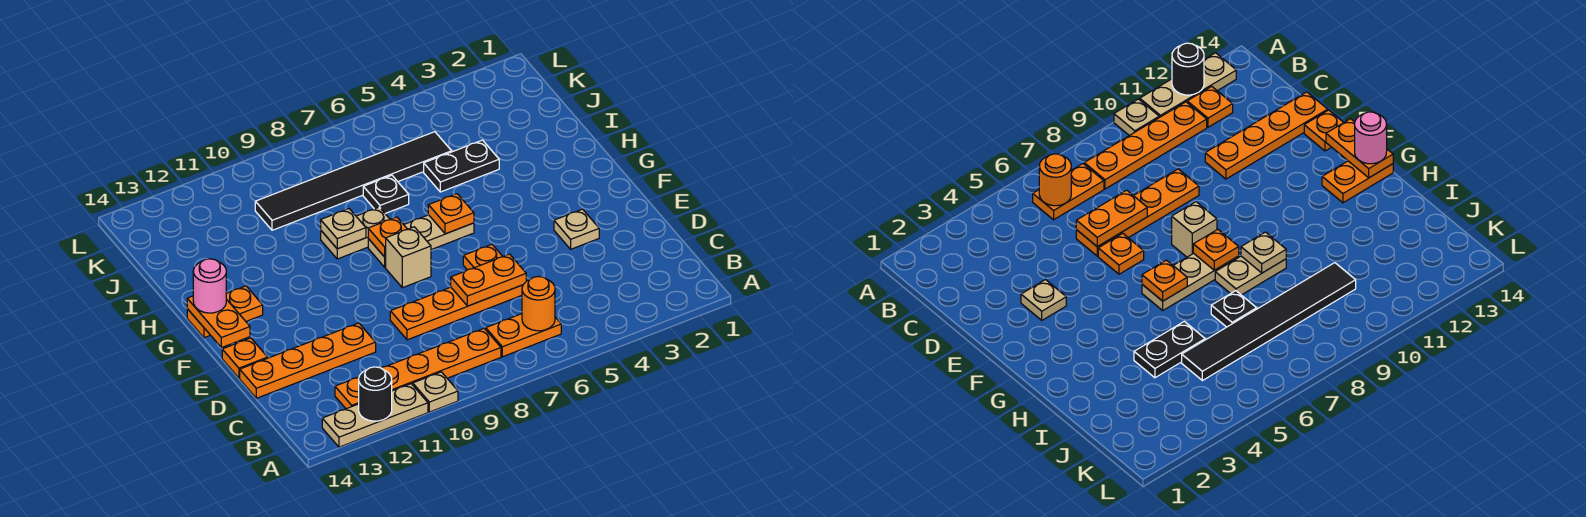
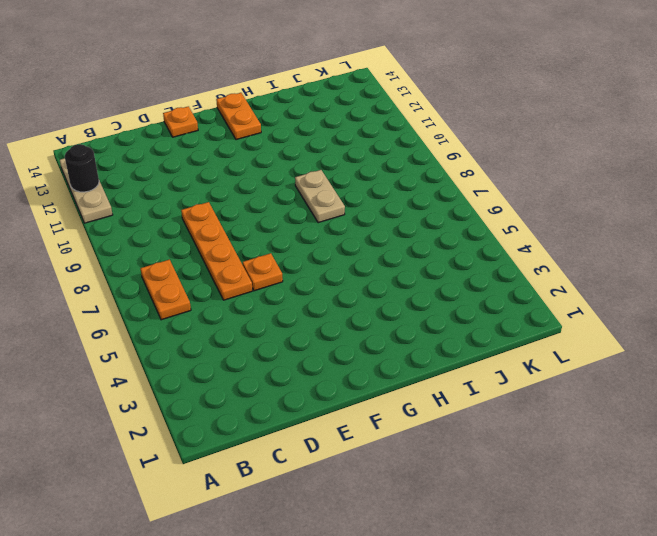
none -> tan plate A10 level 1
none -> orange plate B8:B11 level 1
none -> orange plate B12 level 1

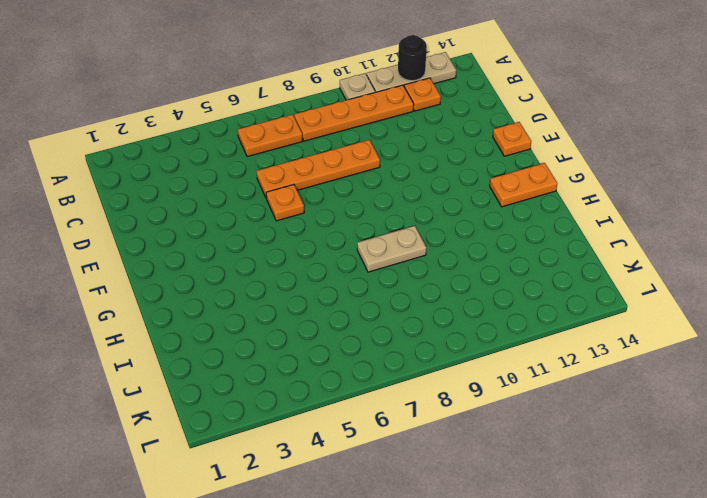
none -> orange plate D11:D14 level 1
none -> tan plate E3 level 1
none -> tan brick F8 level 1

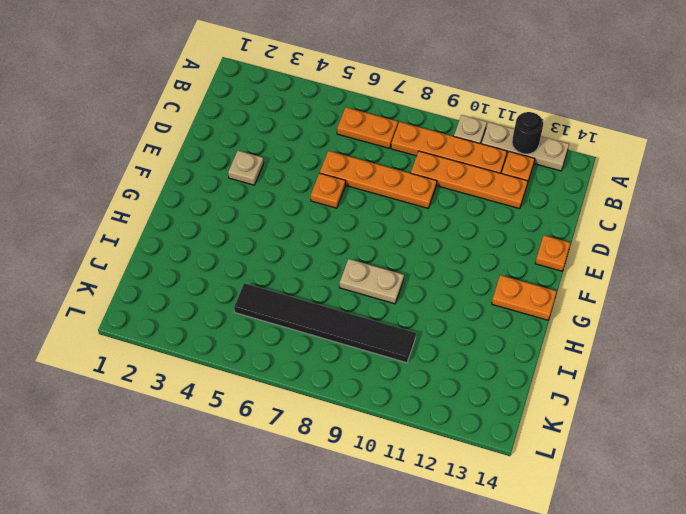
orange plate C9:C12 level 1 -> orange plate D11:D14 level 1
none -> tan brick F8 level 1
none -> tan plate G6:G8 level 1
none -> black plate I4:I5 level 1

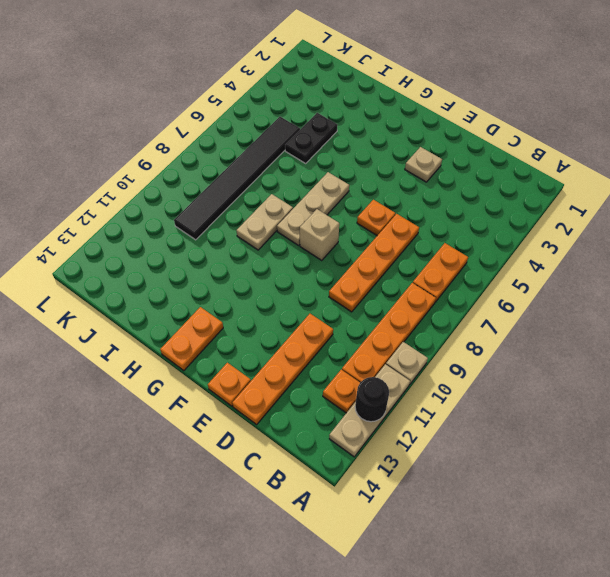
none -> black plate I7 level 1
none -> orange round brick B6 level 2
none -> orange plate D6:D7 level 2

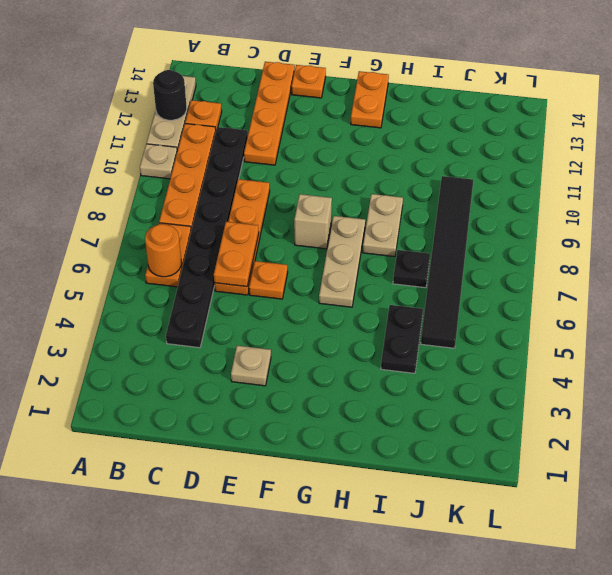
black plate C4:C11 level 1 -> none
none -> orange plate F14:G14 level 2
none -> orange plate G6 level 2
none -> orange plate G8 level 2

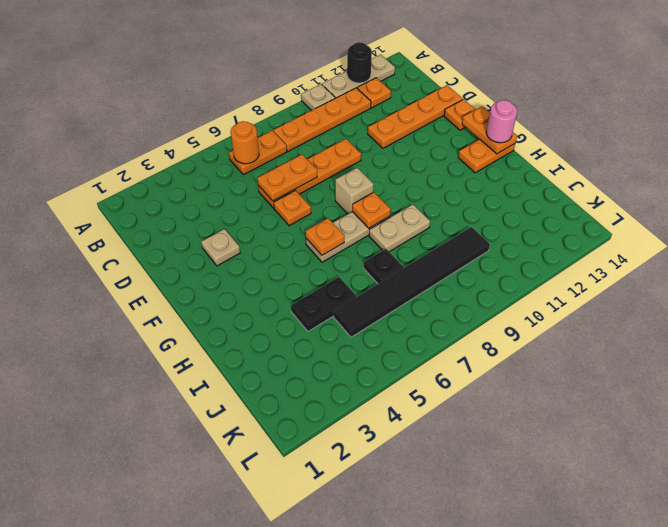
none -> tan plate H9 level 2

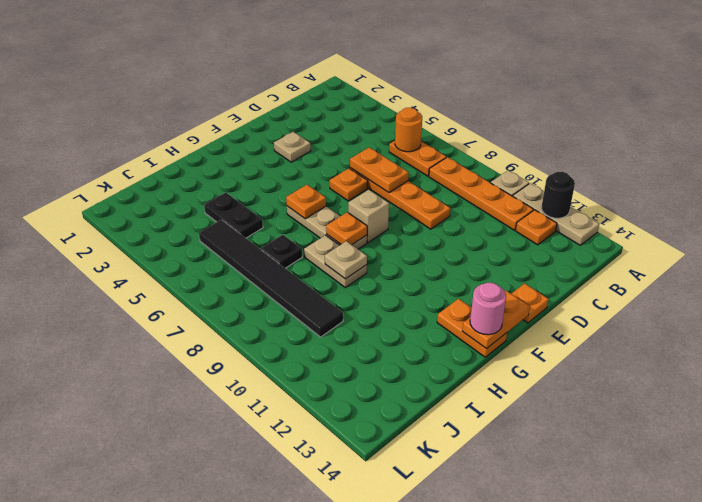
none -> orange plate D11:D14 level 1

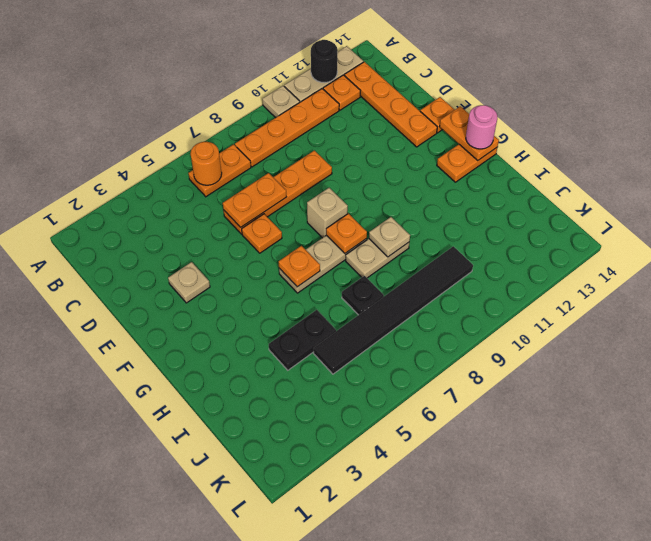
orange plate B13:E13 level 1 -> orange plate D11:D14 level 1

